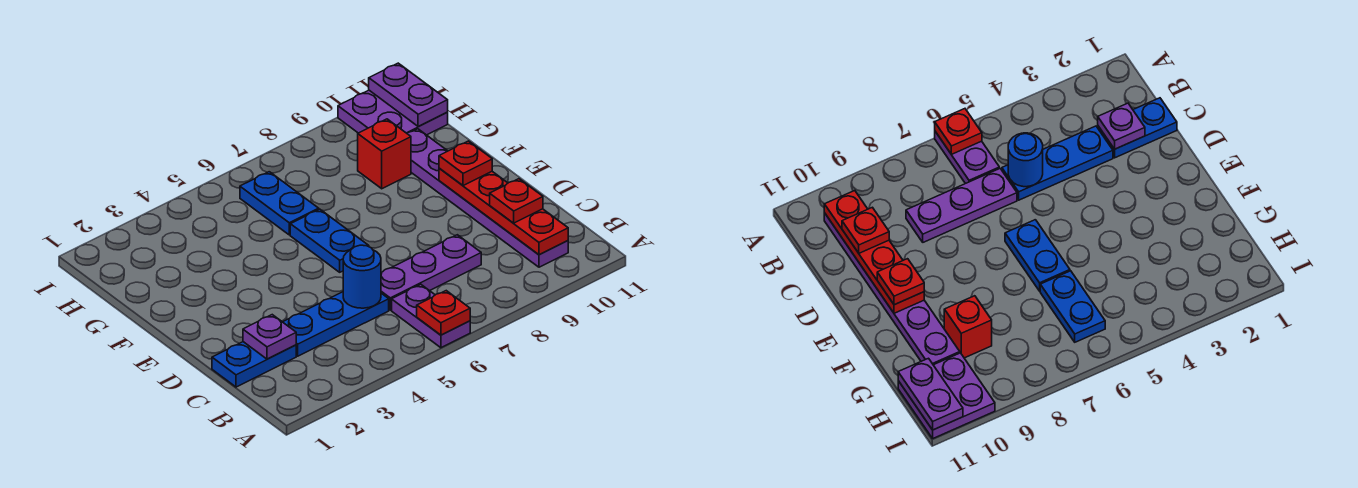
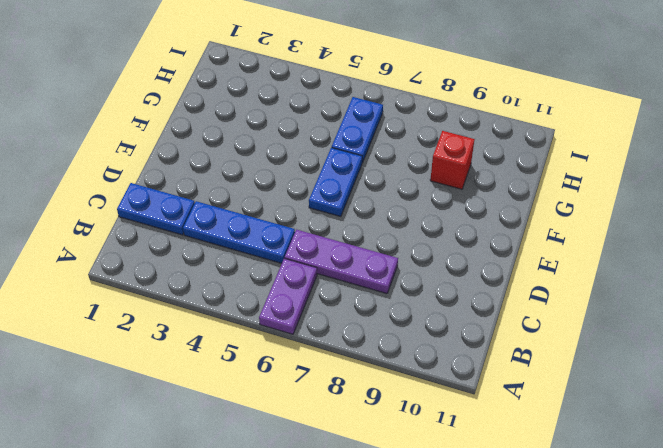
none -> purple plate B10:G10 level 1
none -> purple plate H10:I11 level 1
none -> red plate A6 level 2

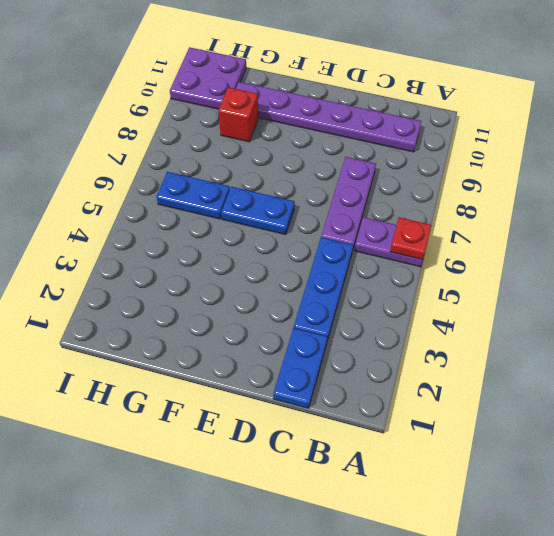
none -> red plate B10:E10 level 2
none -> purple plate C2 level 2
none -> blue round brick C5 level 2

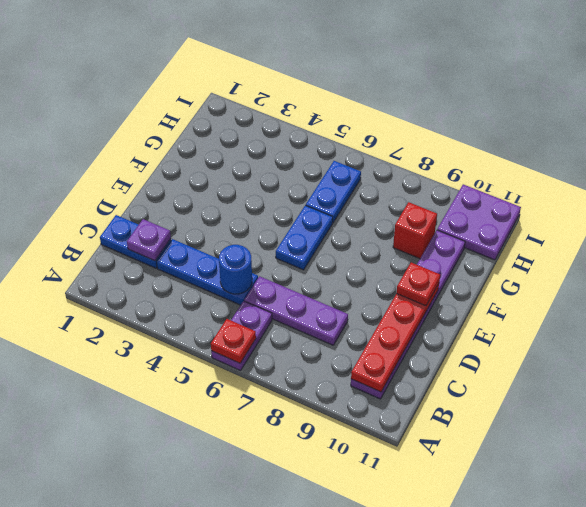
none -> purple plate H11:I11 level 2
none -> red plate C10 level 3

